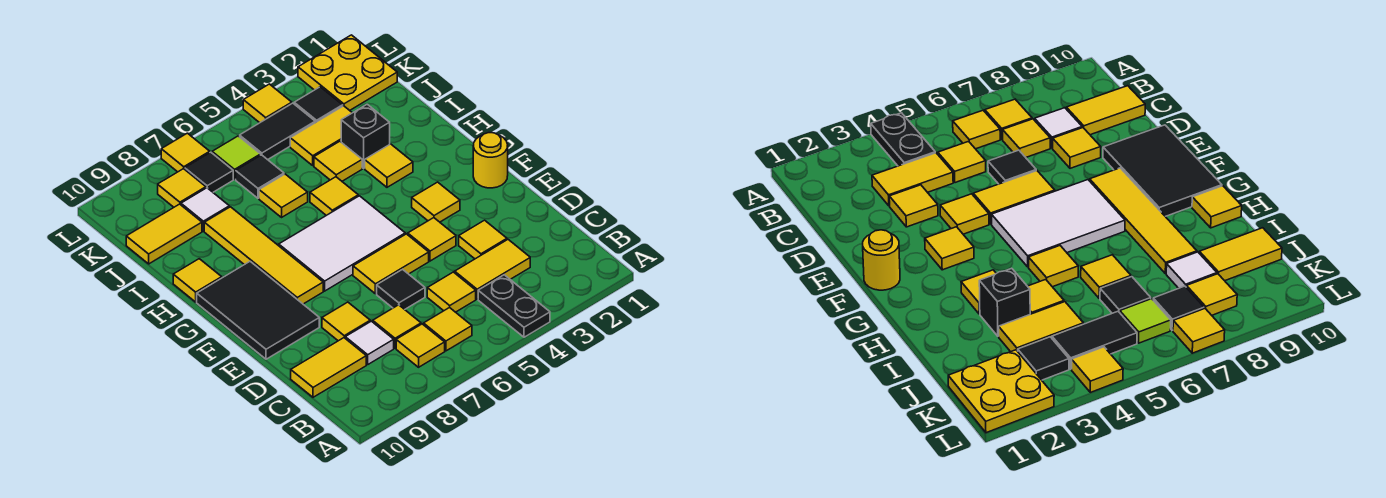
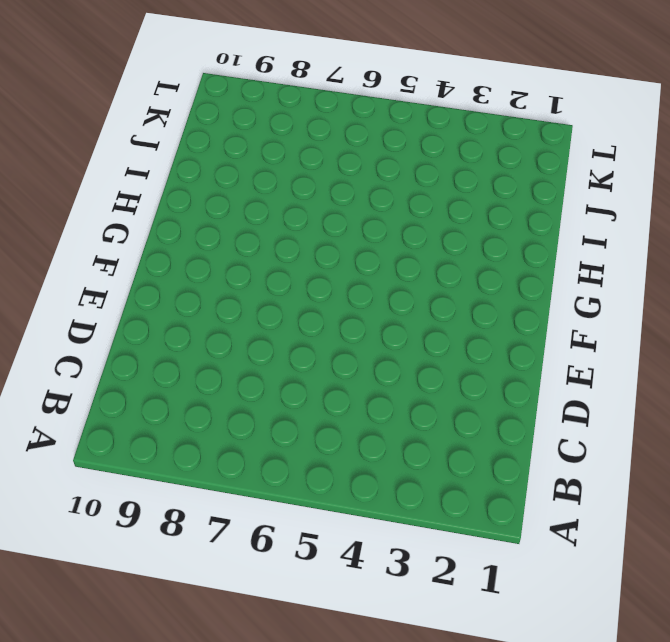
none -> black plate A4:B4 level 1
none -> yellow tile B6 level 1
none -> yellow tile B7 level 1
none -> yellow tile C3:C4 level 1

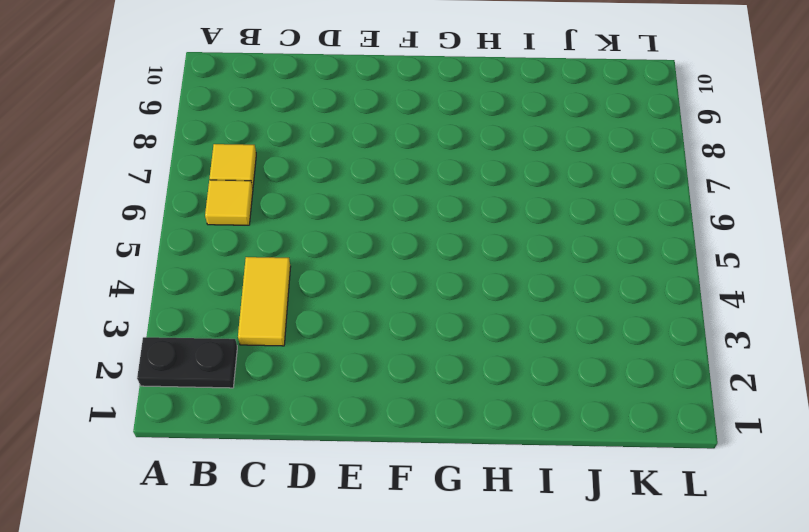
black plate A2:B2 level 1 -> black plate A4:B4 level 1
none -> yellow tile C5 level 1
none -> yellow tile C7 level 1
none -> white tile C8 level 1
none -> yellow tile C9:C10 level 1

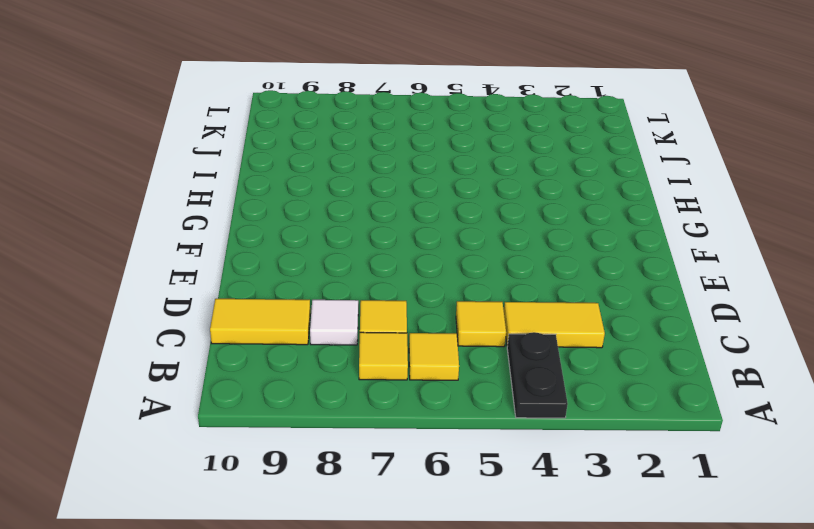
none -> yellow tile D3 level 1
none -> black tile D6 level 1
none -> yellow tile D8 level 1
none -> yellow tile E4 level 1

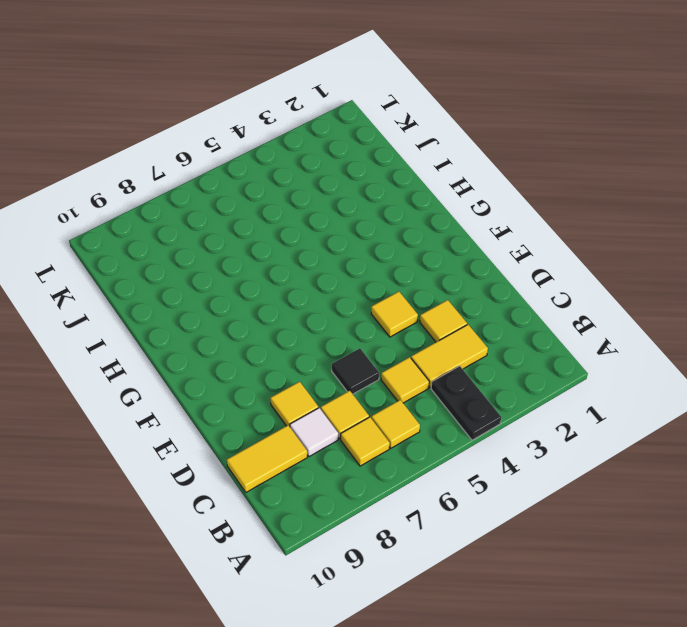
none -> yellow tile E5:E6 level 1
none -> black tile E9:G10 level 1
none -> yellow round brick F1 level 1
none -> yellow tile F3 level 1

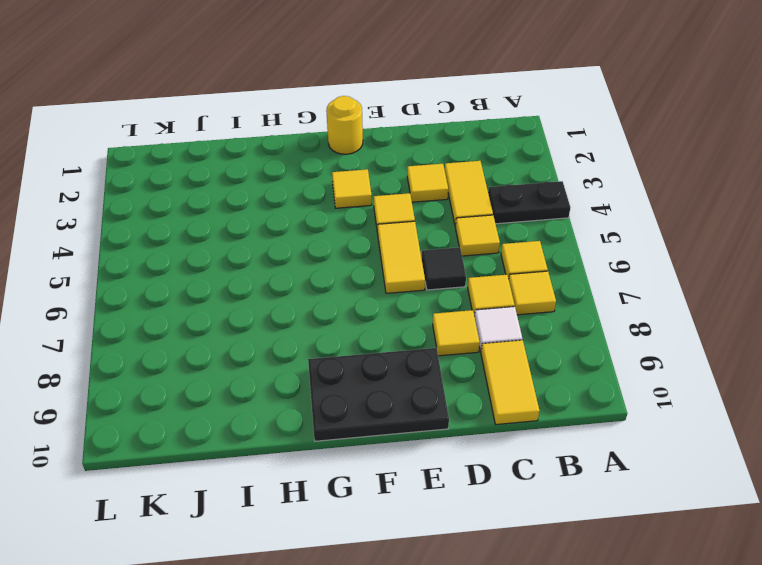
black plate E9:G10 level 1 -> black tile E9:G10 level 1
none -> white tile F5:G7 level 1
none -> yellow tile F8:I8 level 1
none -> yellow tile H3 level 1
none -> yellow tile H5 level 1

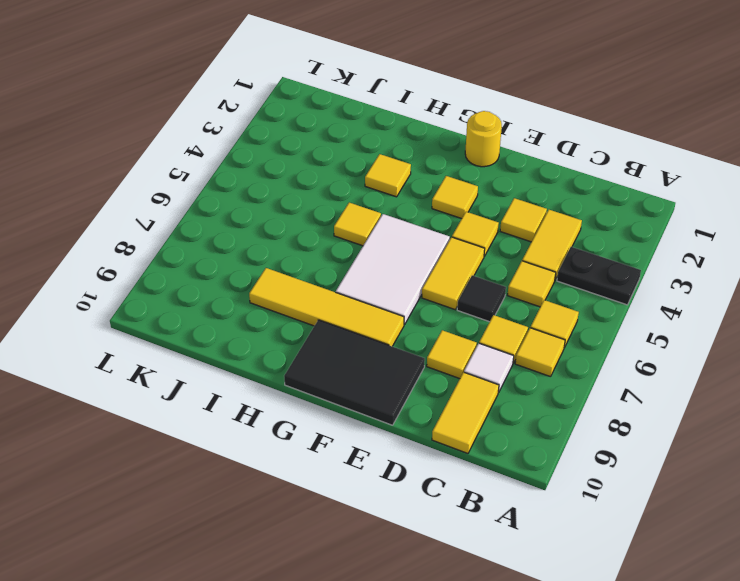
none -> yellow tile H10 level 1
none -> black brick I3 level 1
none -> yellow tile I4 level 1
none -> yellow tile I6 level 1

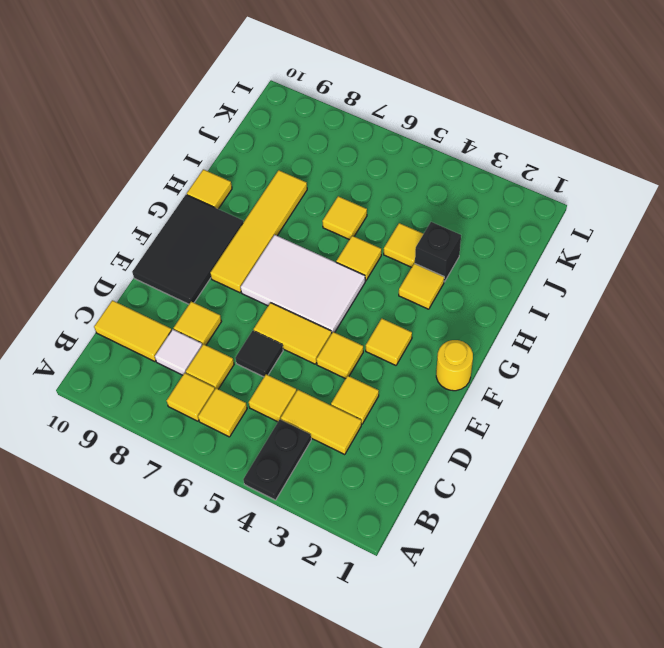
none -> yellow tile J3:J4 level 1
none -> black tile J6 level 1
none -> white tile J8 level 1
none -> yellow tile J9:J10 level 1

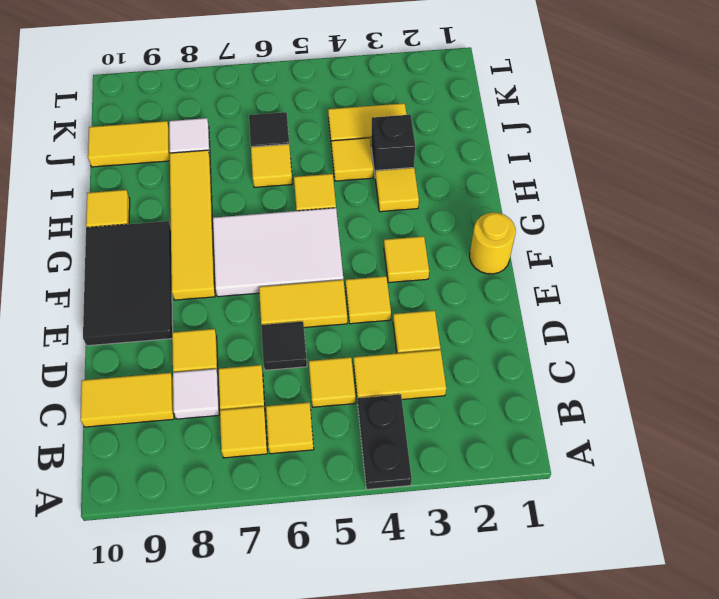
none -> yellow plate K1:L2 level 1
none -> black tile K3 level 1
none -> black tile K4:K5 level 1
none -> lime tile K6 level 1

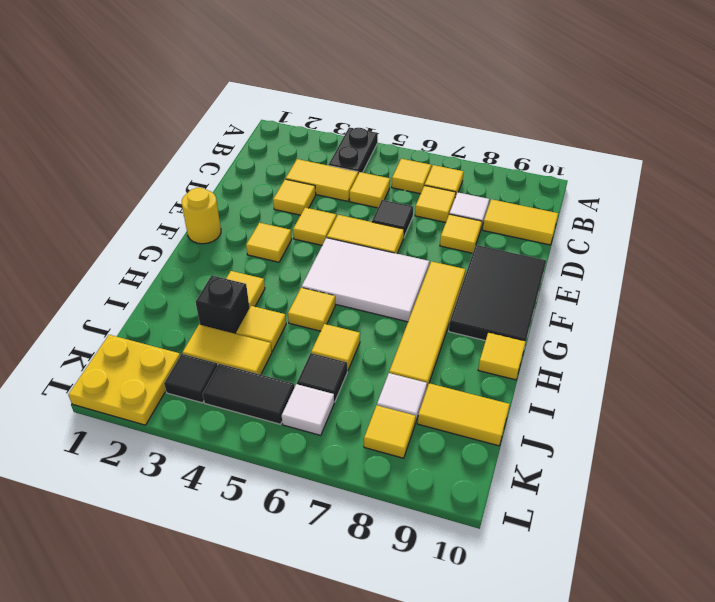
white tile K6 level 1 -> lime tile K6 level 1
none -> black tile K7 level 1
none -> yellow tile L4 level 1
none -> yellow tile L7 level 1

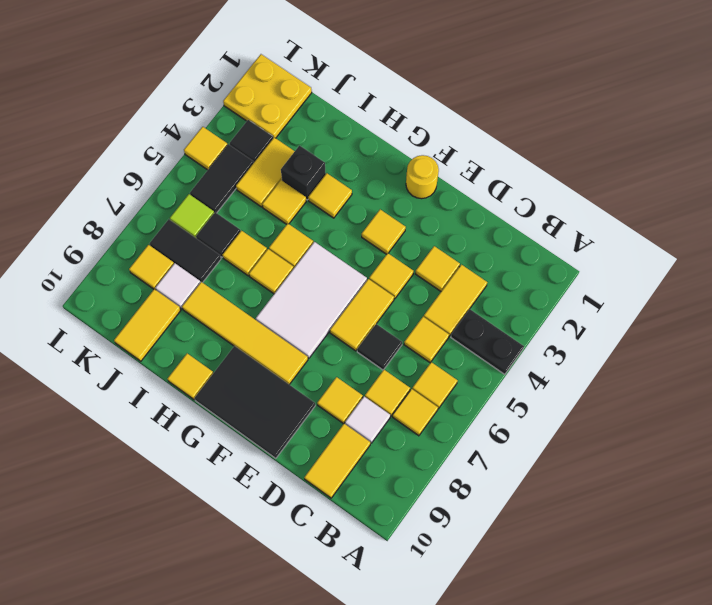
yellow tile H6 level 1 -> yellow tile L7 level 1
black tile J7:K7 level 1 -> black tile K7 level 1

